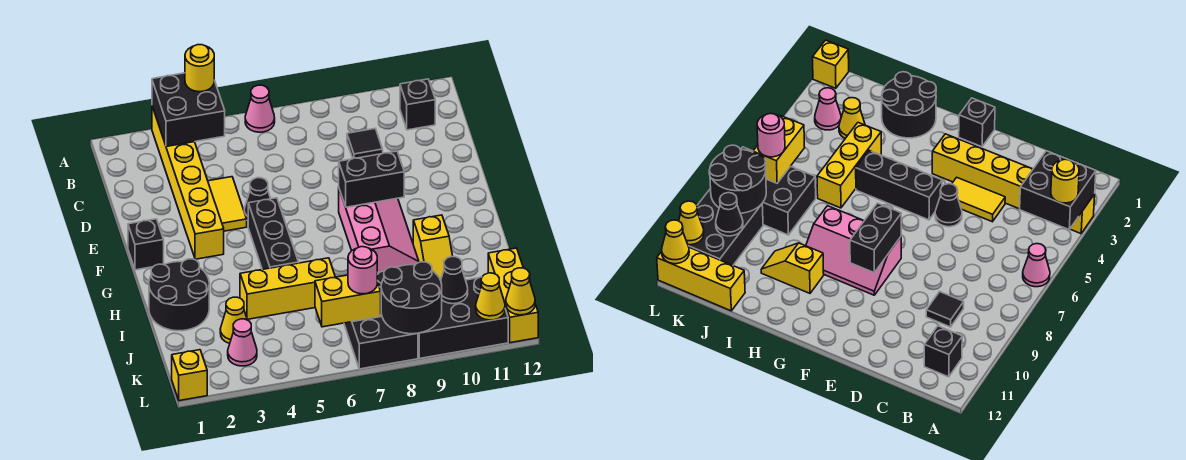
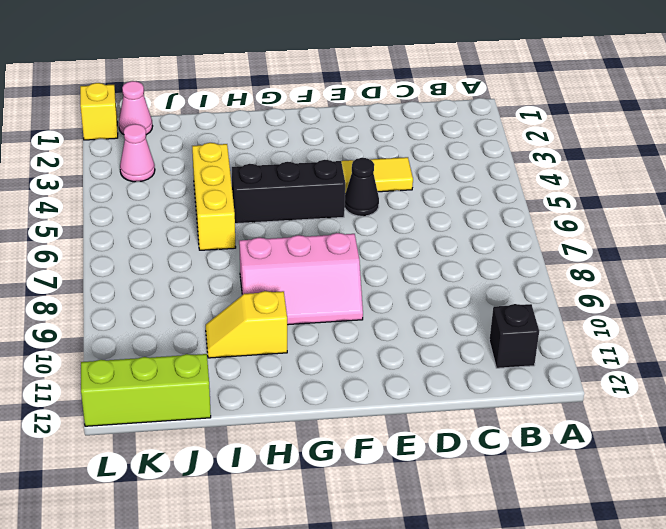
lime brick J12:L12 level 1 -> yellow brick J12:L12 level 1
pink cone K1 level 1 -> pink cone A6 level 1
none -> yellow brick A3:F3 level 1
none -> black tile C9 level 1
none -> black brick F1 level 1

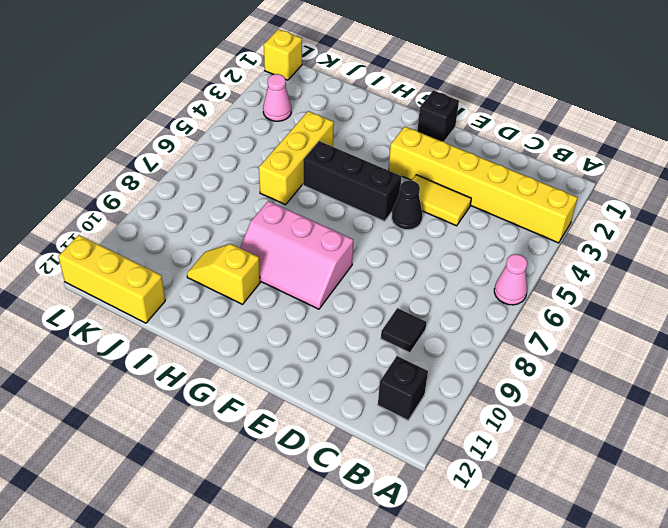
none -> black round brick H1:I2 level 1
none -> yellow cone J3 level 1
none -> black brick J7:L8 level 1

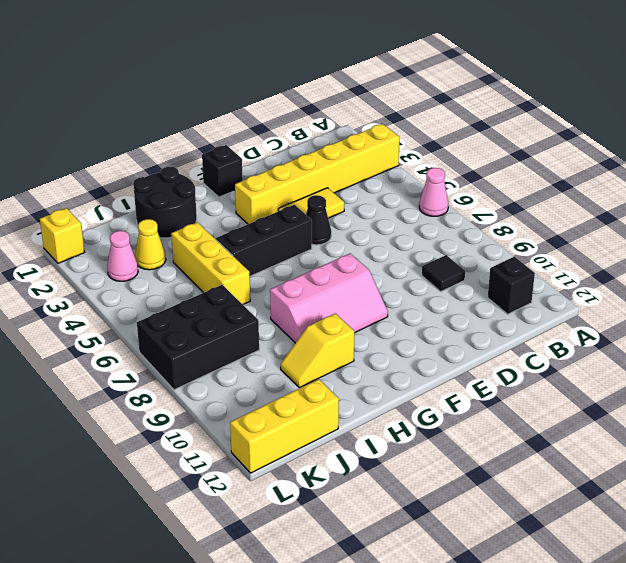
none -> black brick K9:L11 level 1
none -> black brick A3:B4 level 2
none -> black brick F8:F9 level 2

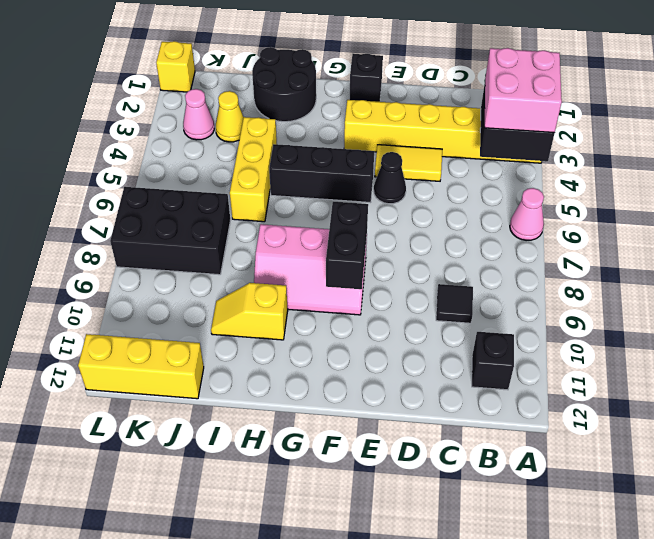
pink brick A3:B4 level 3 -> yellow round brick A4 level 3
none -> black brick K9:L11 level 1
none -> yellow brick K6:K7 level 2
none -> black round brick K8:L9 level 2

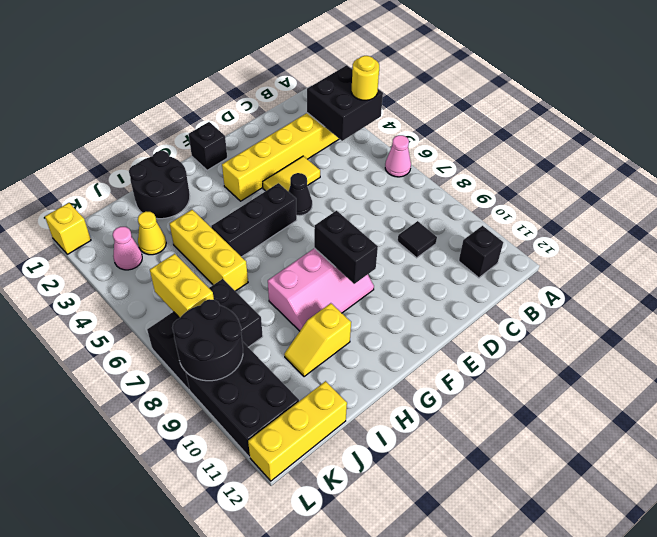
none -> black cone K10 level 2
none -> yellow cone L11 level 2
none -> yellow cone L12 level 2

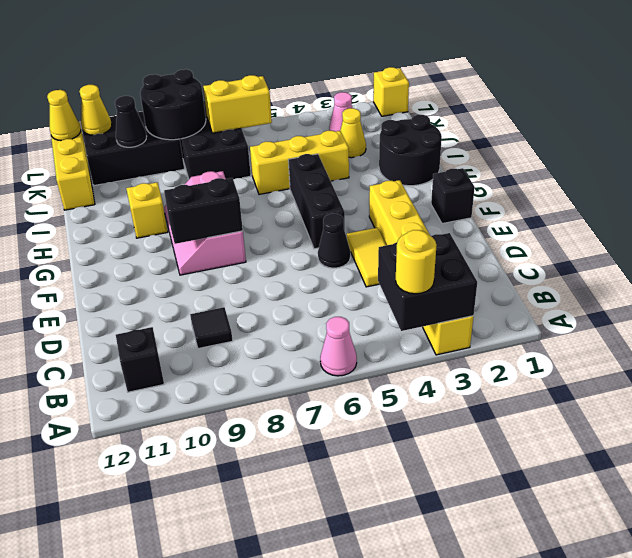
none -> pink round brick K7 level 3

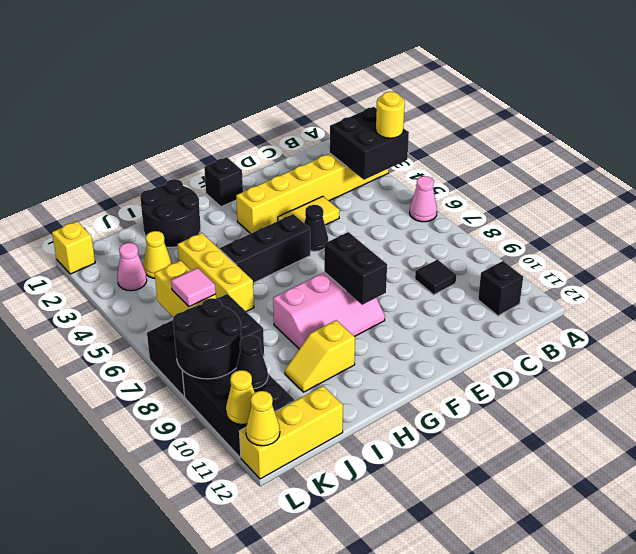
pink tile K7 level 3 -> pink round brick K7 level 3

